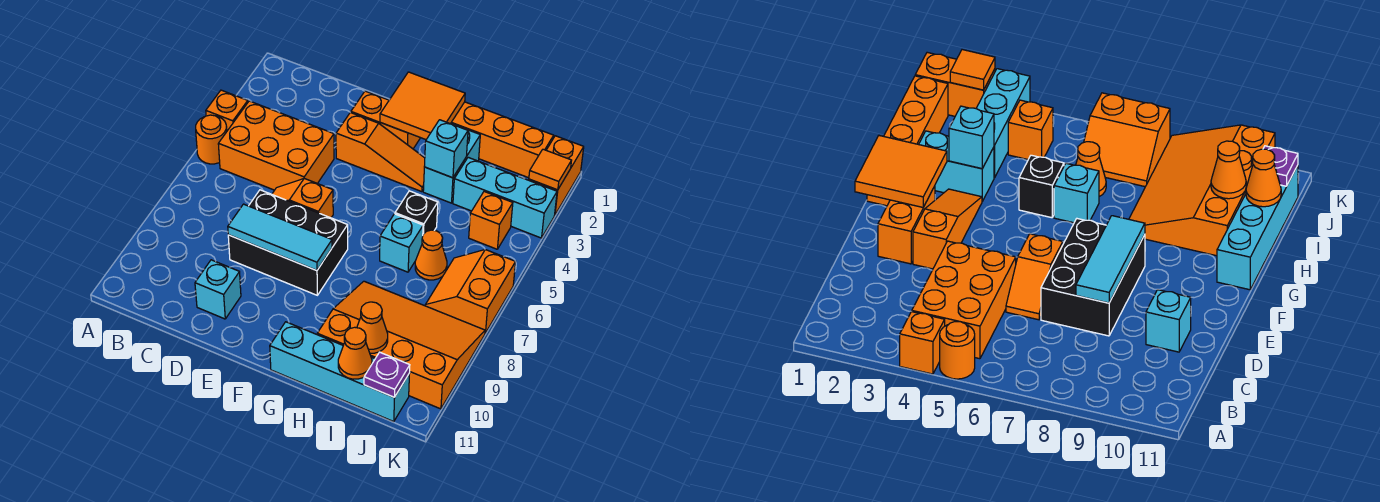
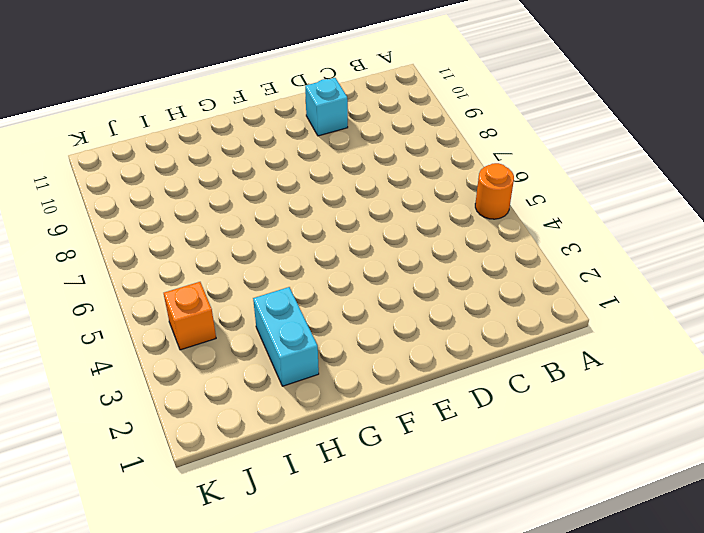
none -> orange brick A4 level 1
none -> orange brick B4:D5 level 1
none -> orange slope D6:E6 level 1 top E

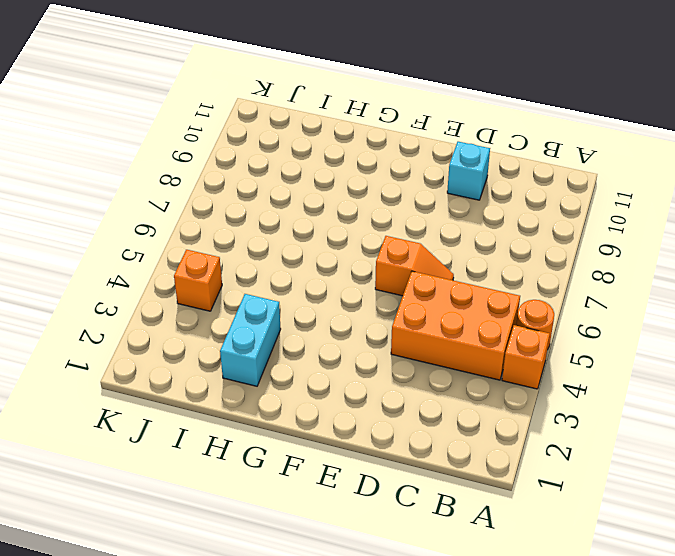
none -> black brick D7:F8 level 1
none -> orange brick E2:F2 level 1
none -> orange slope E3:G3 level 1 top E

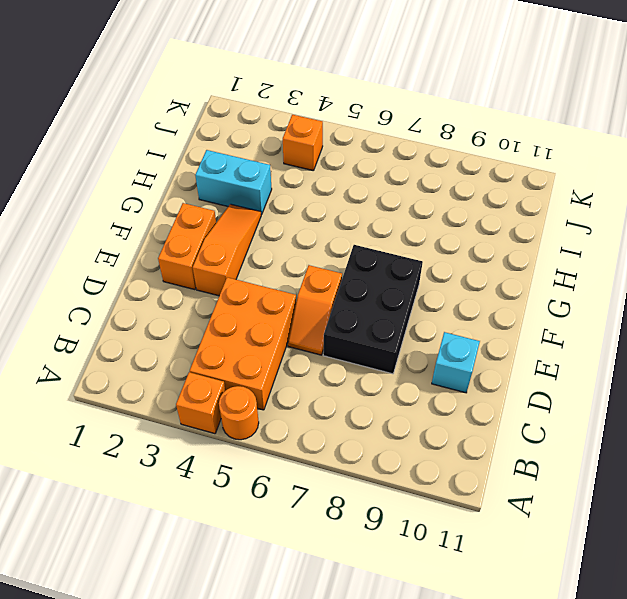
none -> orange brick G1:J1 level 1
none -> cyan brick G11:J11 level 1
none -> black brick H5 level 1

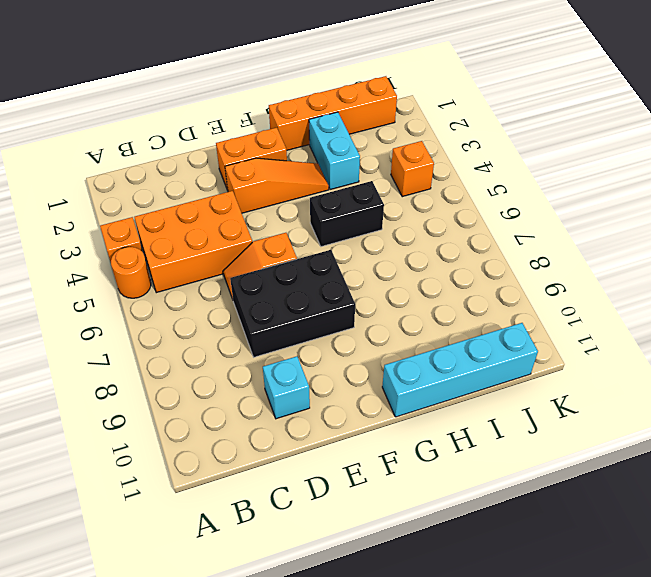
black brick G5:H5 level 1 -> black brick H5 level 1
none -> cyan brick H6 level 1
none -> orange slope H8:K10 level 1 top 10
none -> cyan brick I3:K3 level 1

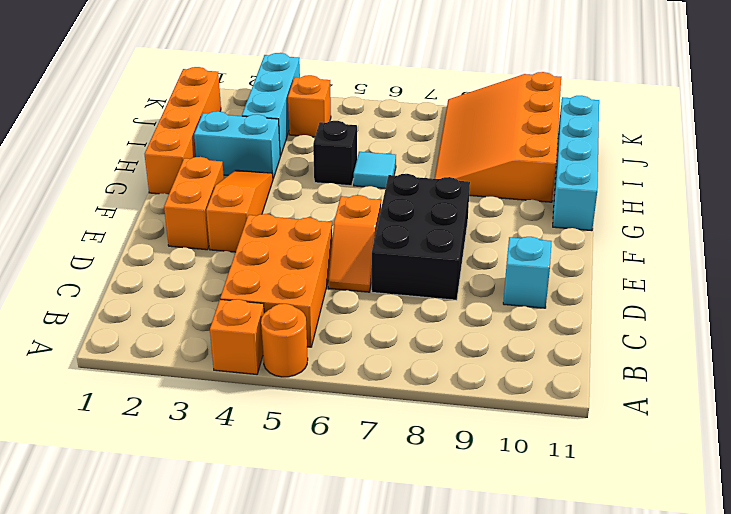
cyan tile H6 level 1 -> cyan brick H6 level 1
none -> orange cone I6 level 1
none -> orange slope J6:K7 level 1 top K
none -> orange brick K1:K2 level 1

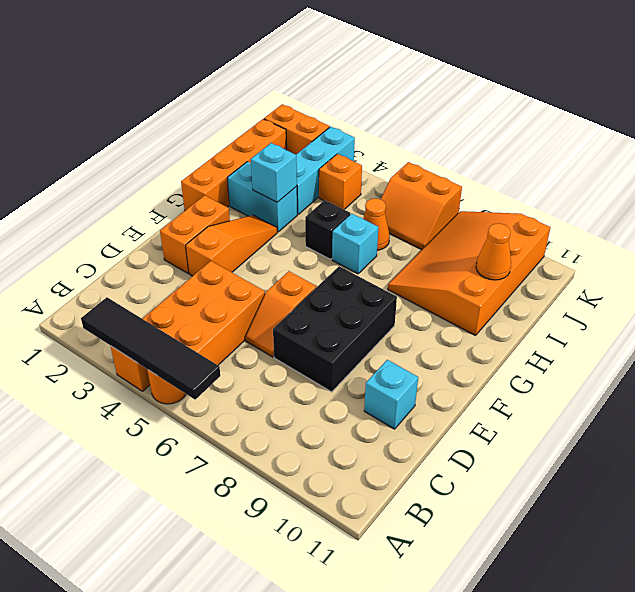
black tile A3:A6 level 2 -> none
none -> cyan brick G11:J11 level 1
none -> cyan tile D8:F8 level 2
none -> orange tile F1:G2 level 2

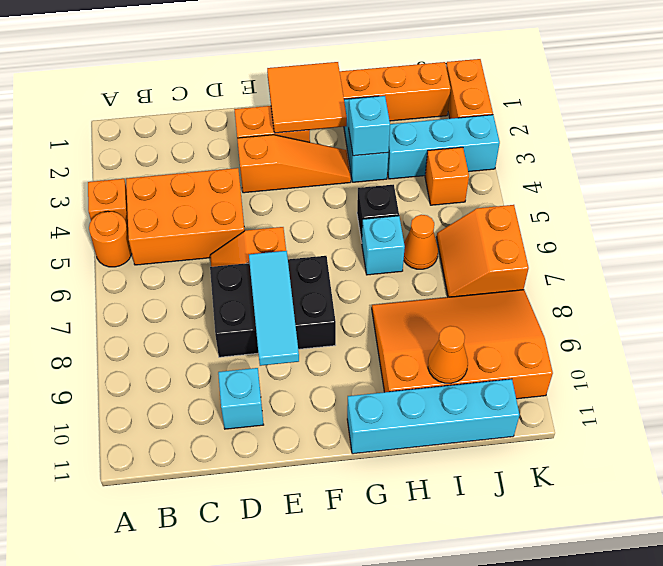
cyan tile E7:E9 level 2 -> cyan tile D8:F8 level 2
none -> orange cone I11 level 2
none -> purple plate J11 level 2
none -> orange tile K2 level 2

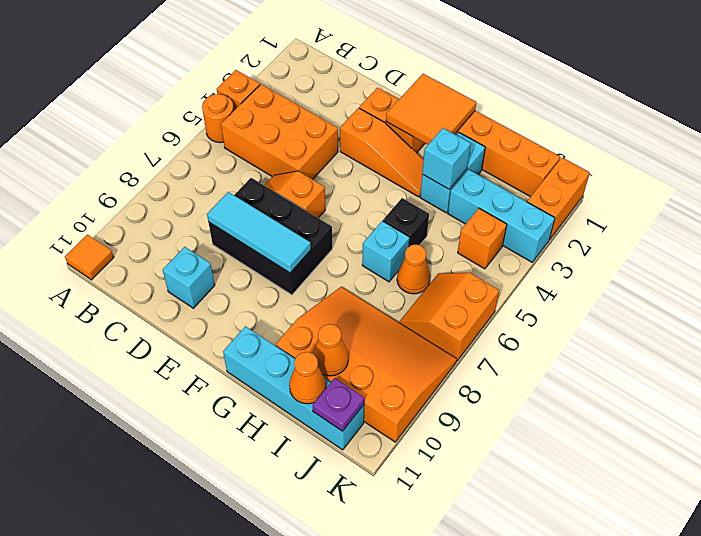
orange tile A11 level 1 -> orange tile K2 level 2

